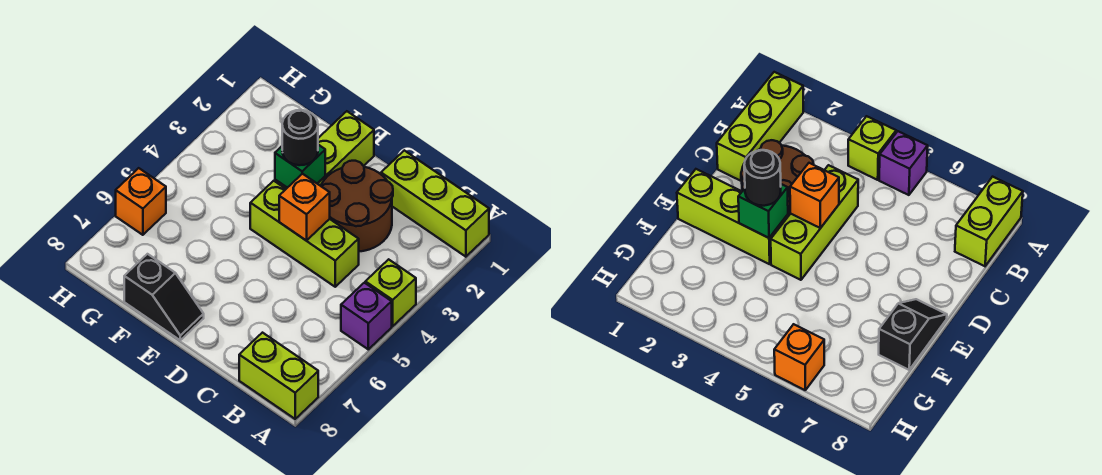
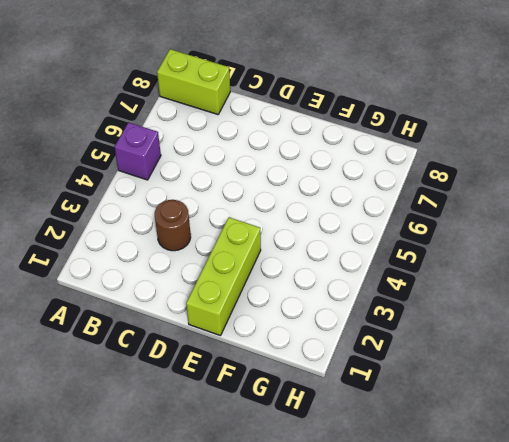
brown round brick C3 level 1 -> brown round brick C2:D3 level 1
none -> lime brick A1:C1 level 1
none -> lime brick A4 level 1
none -> lime brick C4:E4 level 1

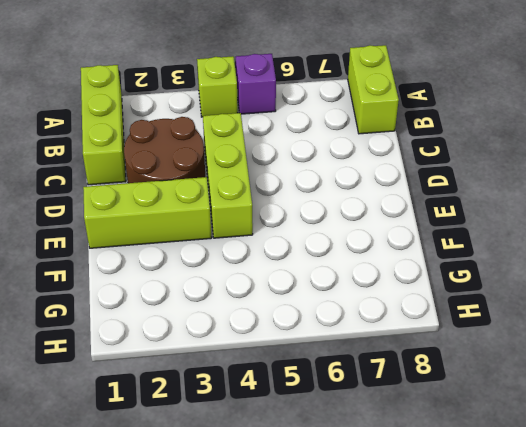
none -> black slope E8:F8 level 1 top F
none -> orange brick H6 level 1
none -> orange brick D4 level 2

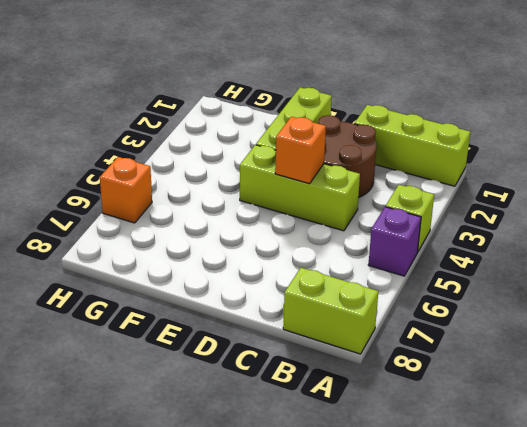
none -> black slope E8:F8 level 1 top F
none -> green brick E3 level 2
none -> black round brick E3 level 3

